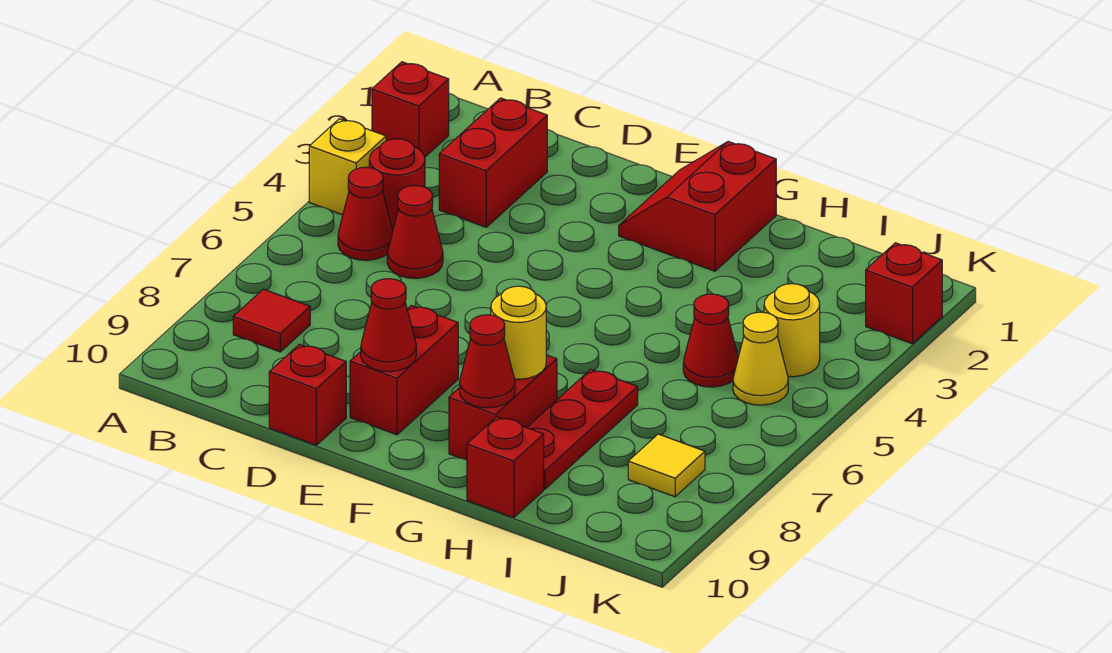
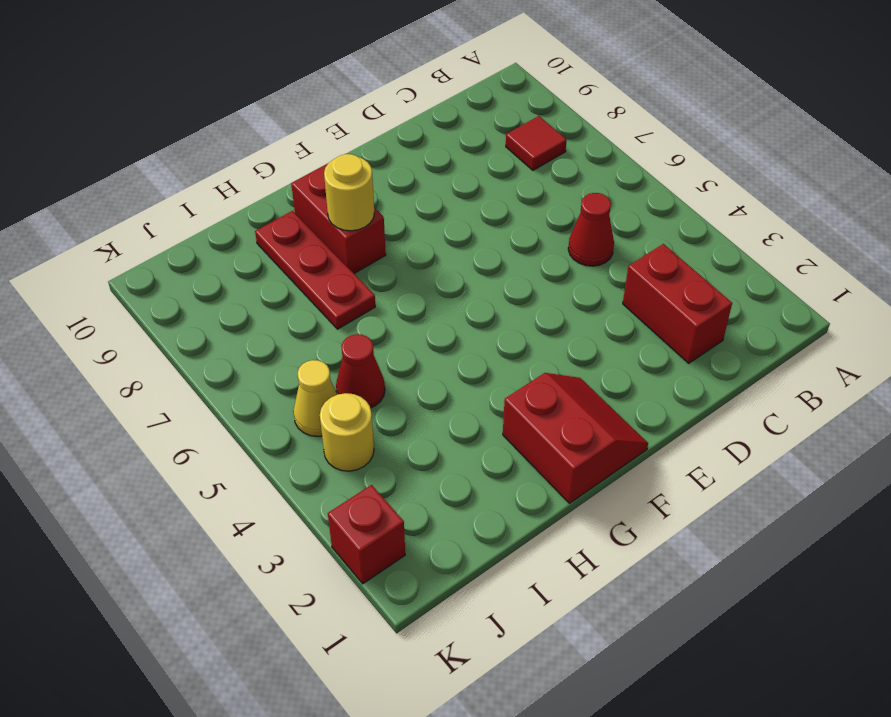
none -> red brick A2 level 1
none -> yellow brick A4 level 1
none -> red round brick B4 level 1

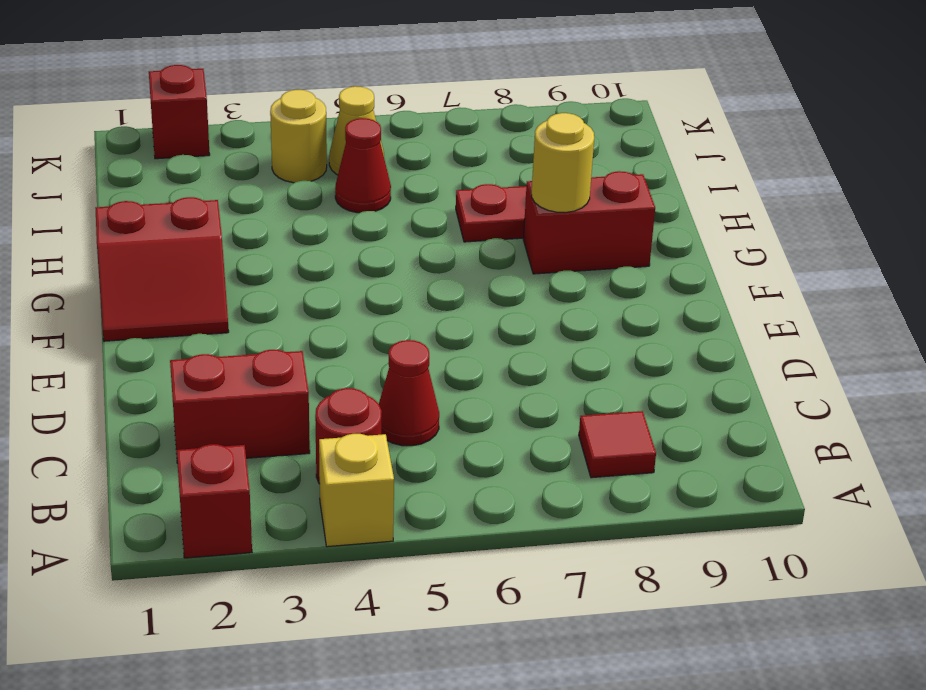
none -> red cone B5 level 1
none -> red brick D10 level 1
none -> red brick E8:E9 level 1

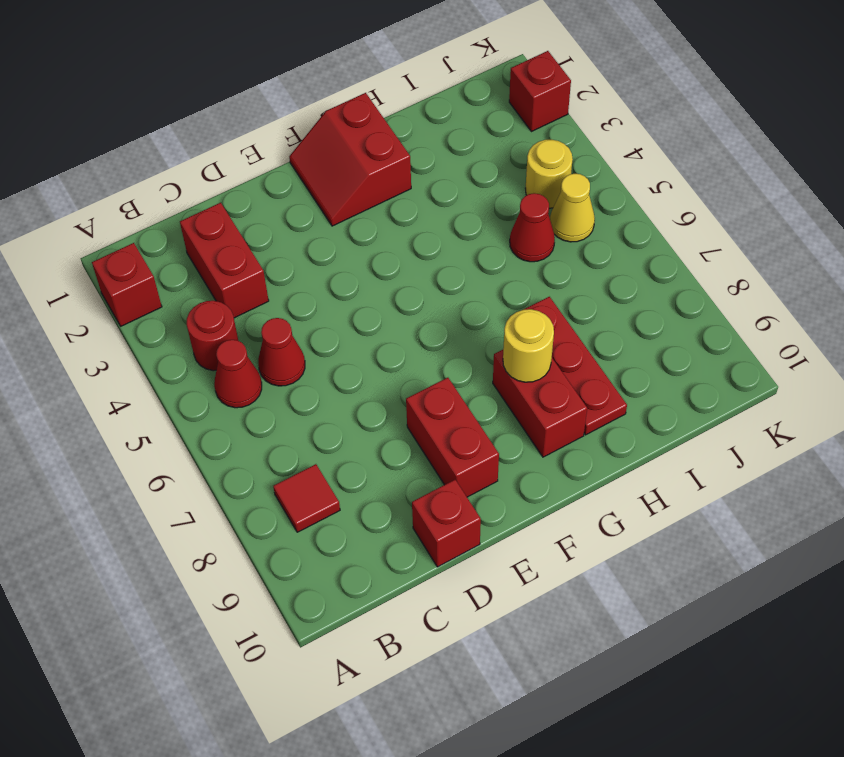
none -> yellow brick A4 level 1
none -> red brick H10 level 1
none -> yellow tile J8 level 1

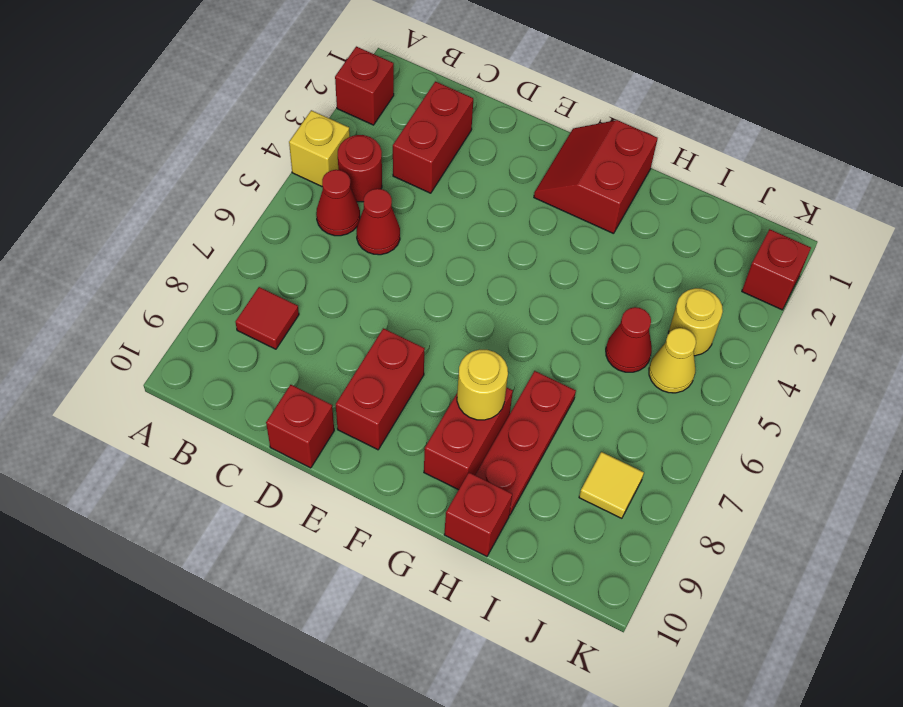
none -> red cone E9 level 2
none -> red cone G9 level 2

